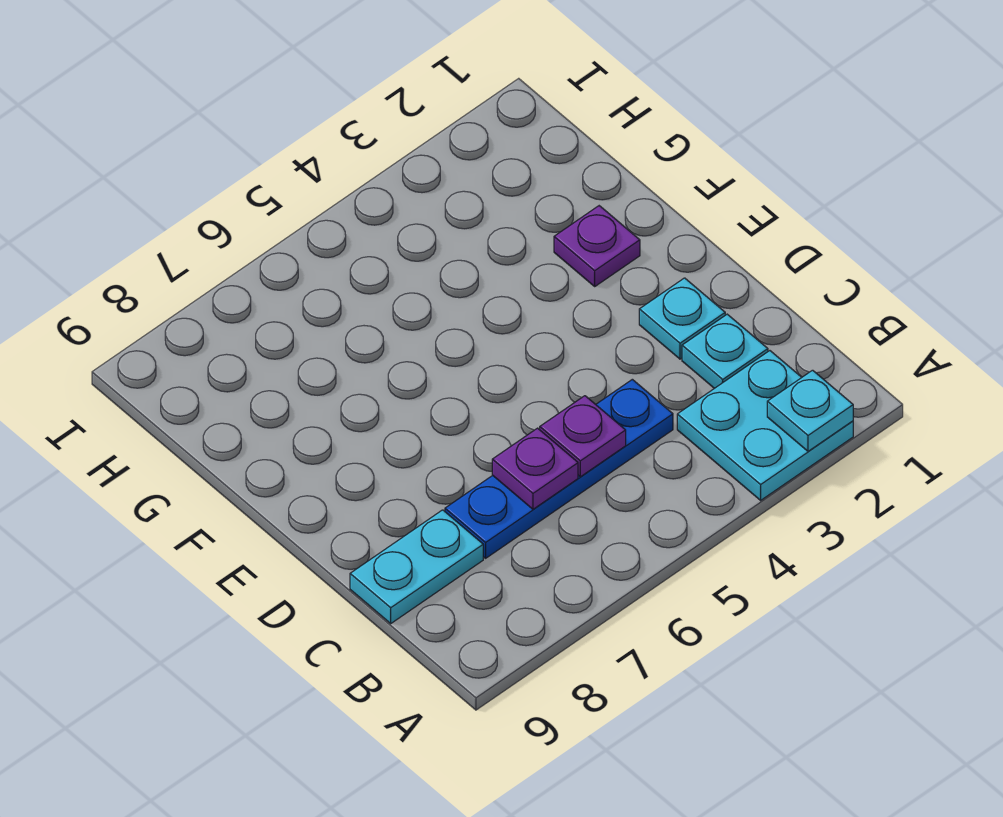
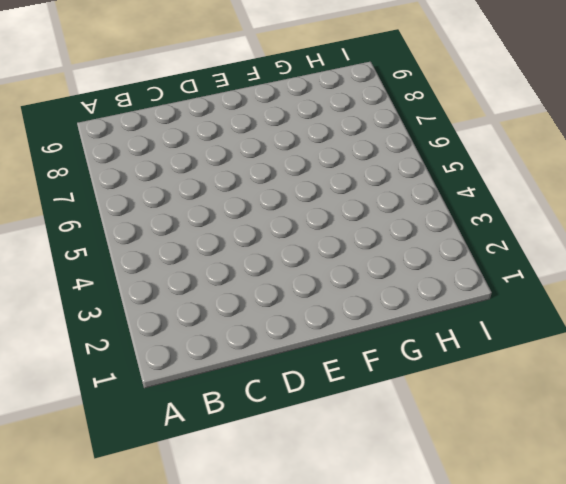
none -> cyan plate A2:B3 level 1
none -> cyan plate C2 level 1

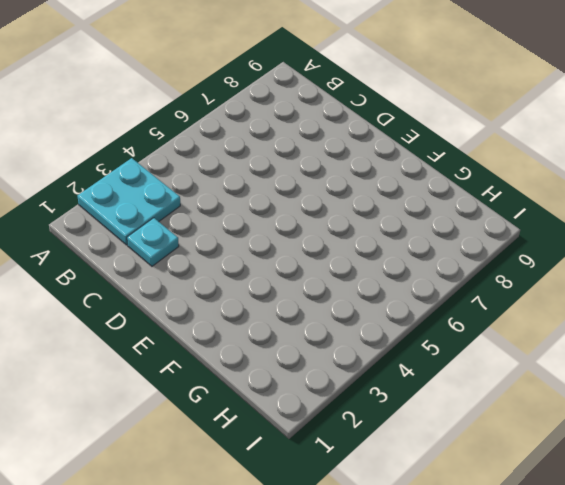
none -> blue plate C4:C7 level 1
none -> cyan plate C8:C9 level 1

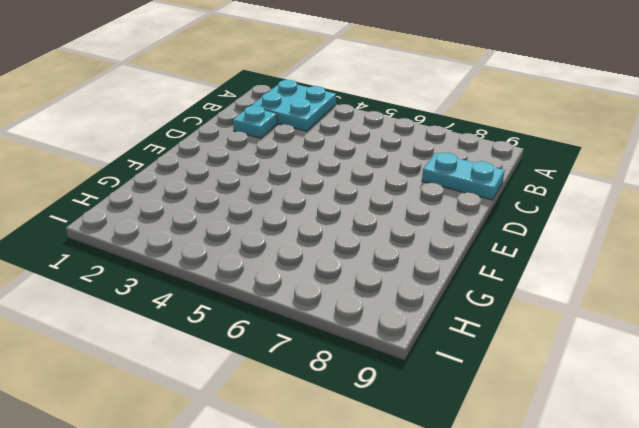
none -> blue plate C4:C7 level 1
none -> cyan plate D2 level 1

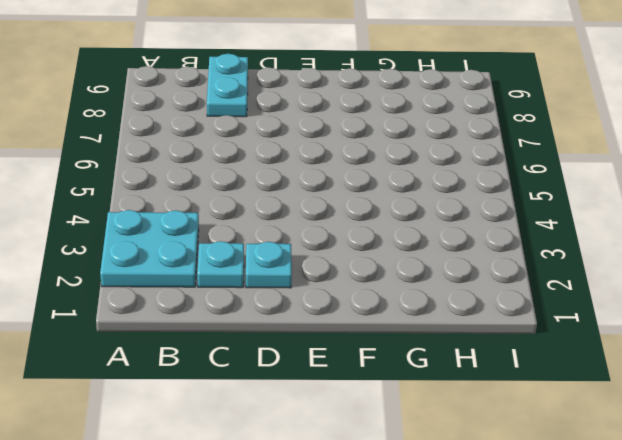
none -> blue plate C4:C7 level 1
none -> purple plate F2 level 1

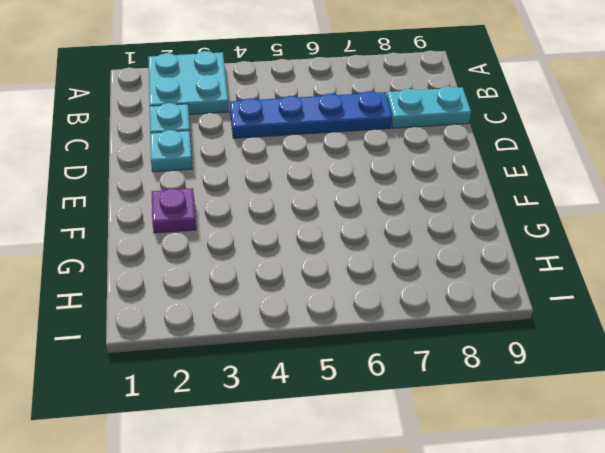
none -> cyan plate A2 level 2
none -> purple plate C5 level 2

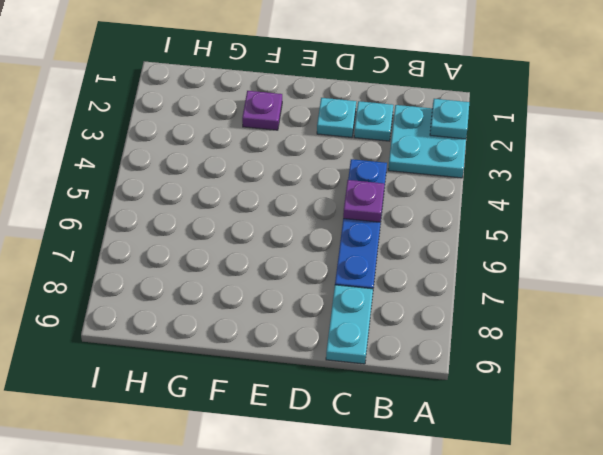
none -> purple plate C6 level 2

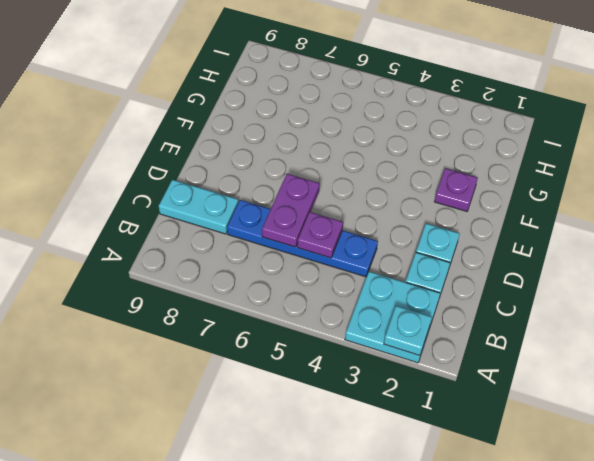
purple plate C6:D6 level 2 -> purple plate C6 level 2

